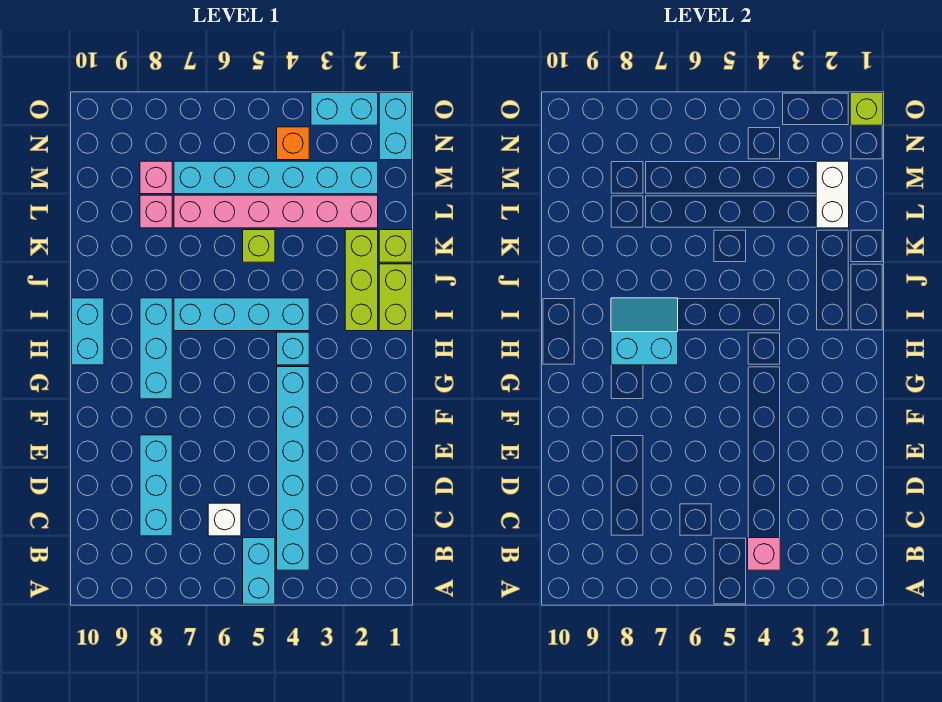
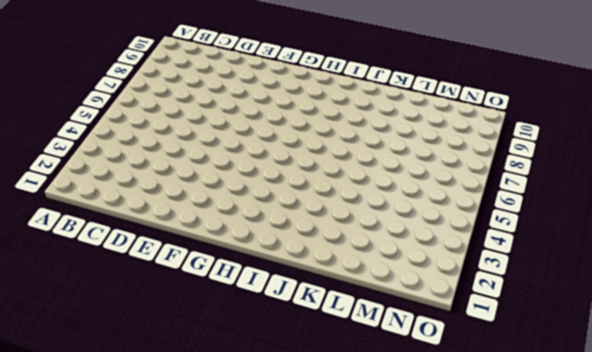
none -> cyan brick A5:B5 level 1
none -> cyan brick B4:G4 level 1
none -> white brick C6 level 1

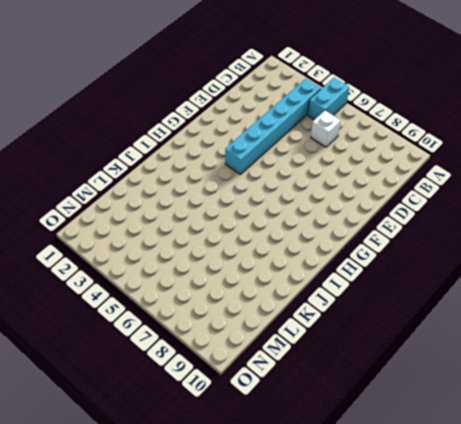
none -> cyan brick C8:E8 level 1
none -> cyan brick G8:I8 level 1
none -> cyan brick H4 level 1

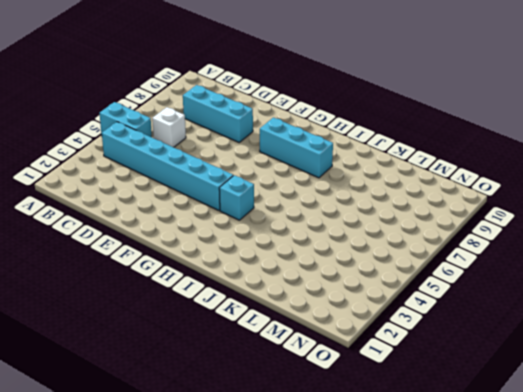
none -> cyan brick H10:I10 level 1
none -> lime brick I1:J1 level 1
none -> lime brick I2:K2 level 1

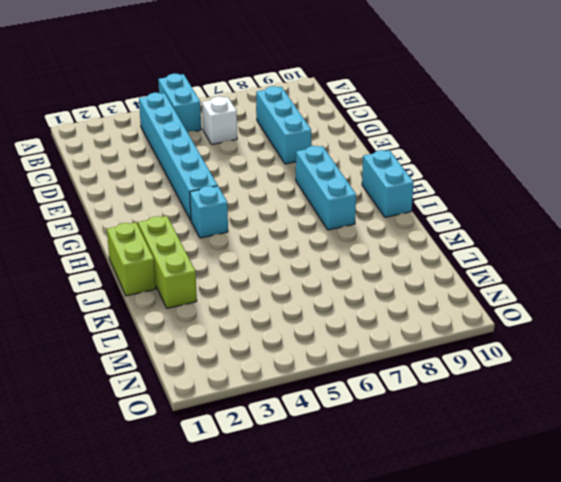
none -> cyan brick I4:I7 level 1
none -> lime brick K1 level 1
none -> lime brick K5 level 1

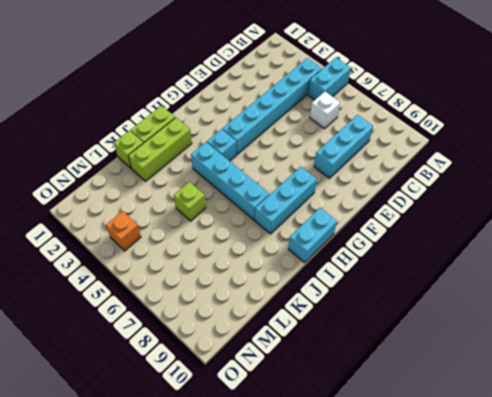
none -> pink brick L2:L7 level 1
none -> pink brick L8 level 1
none -> cyan brick M2:M7 level 1

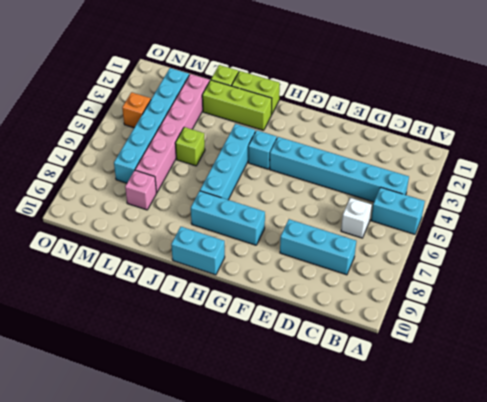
none -> pink brick M8 level 1
none -> cyan brick N1:O1 level 1
none -> cyan brick O2:O3 level 1

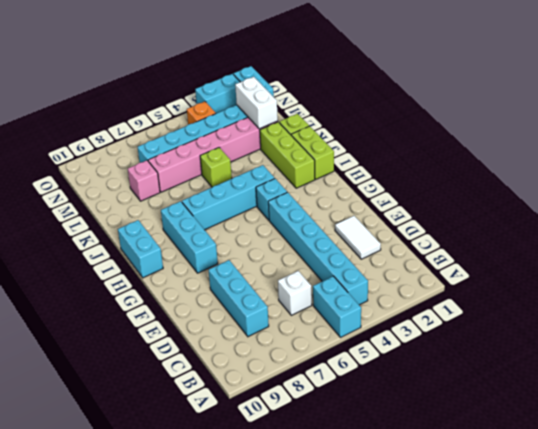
white tile D2:E2 level 1 -> none
none -> pink brick M8 level 1
none -> pink brick B4 level 2
none -> cyan slope H7:I8 level 2 top H

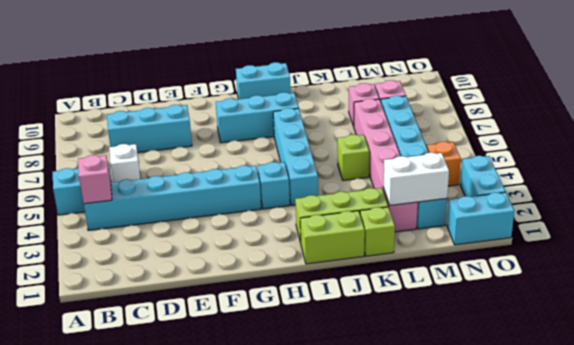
none -> cyan slope H7:I8 level 2 top H
none -> lime brick O1 level 2

